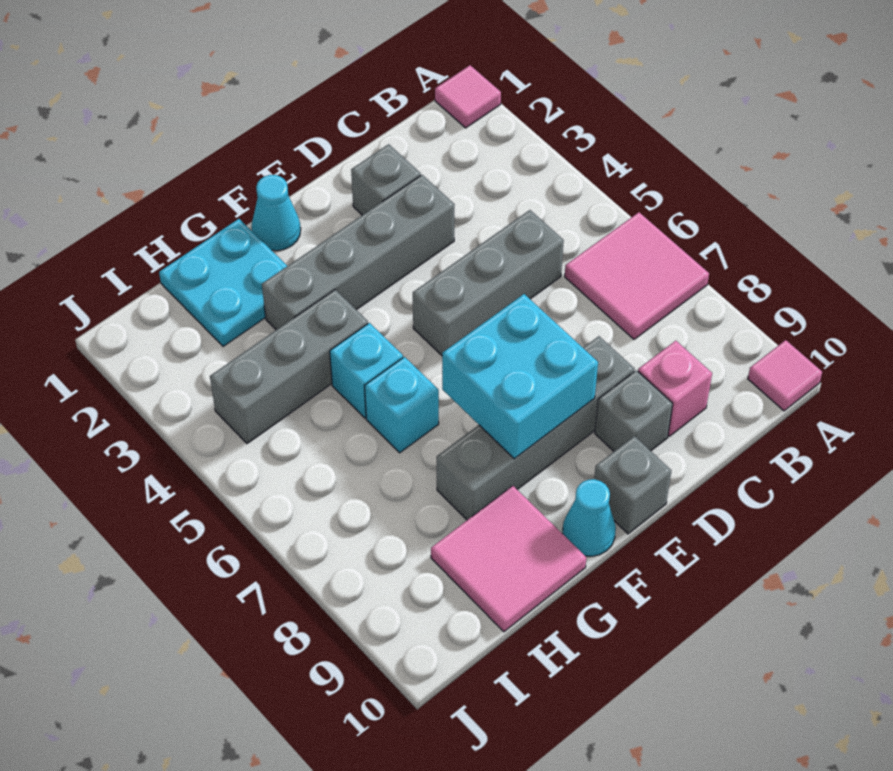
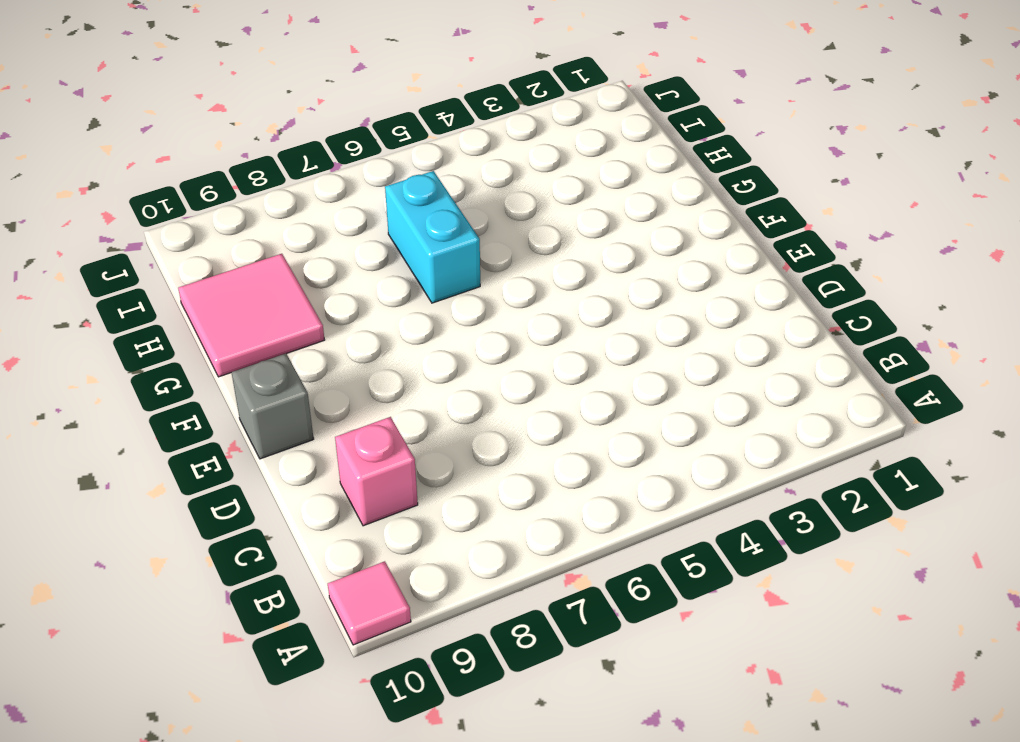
cyan brick G6:H6 level 1 -> cyan brick G6 level 1
none -> pink tile A1 level 1
none -> pink tile A6:B7 level 1
none -> grey brick C5:E5 level 1

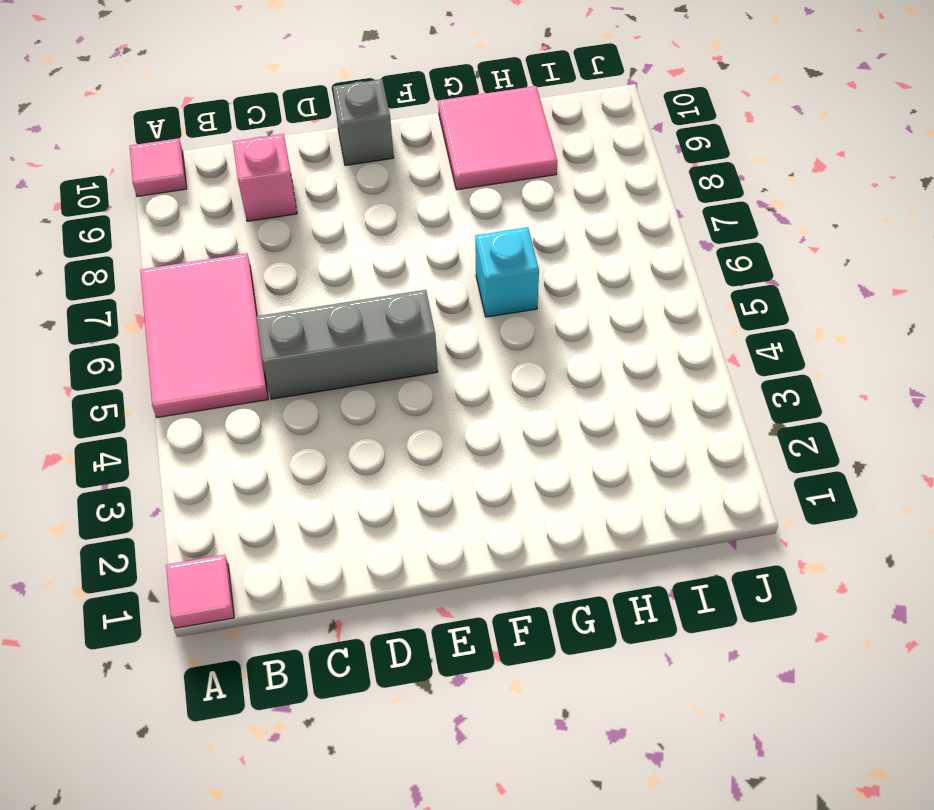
pink tile A5:B7 level 1 -> pink tile A6:B7 level 1
none -> grey brick D2 level 1
none -> grey brick D3:G3 level 1
none -> grey brick D8:G8 level 1

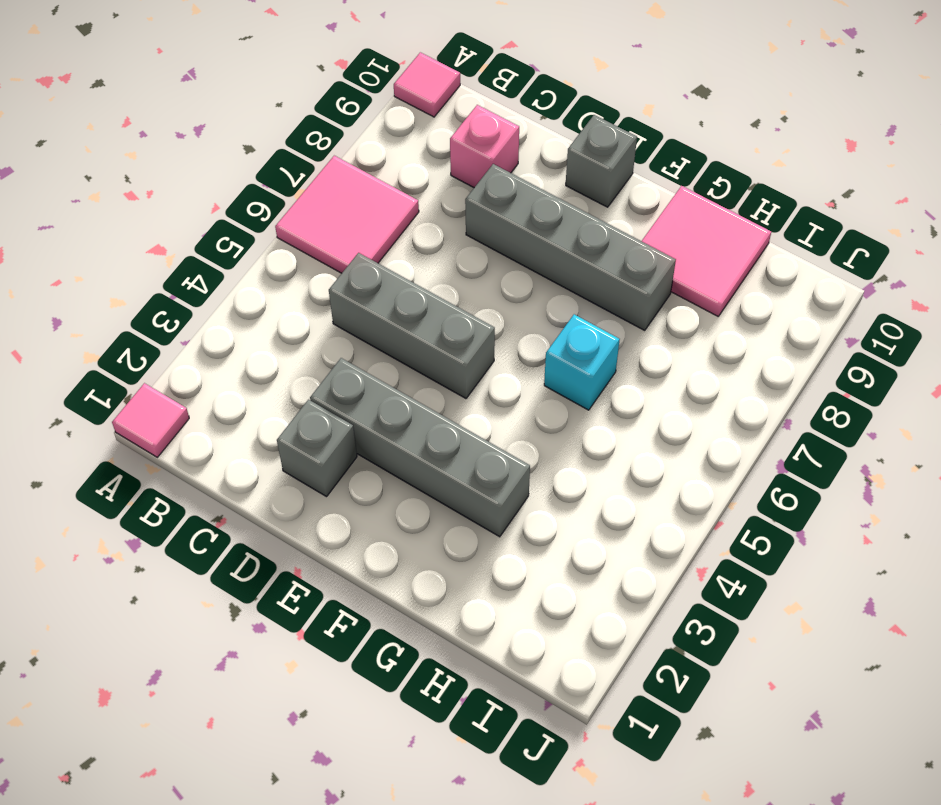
none -> grey brick D9 level 1
none -> cyan cone F1 level 1
none -> cyan cone F10 level 1

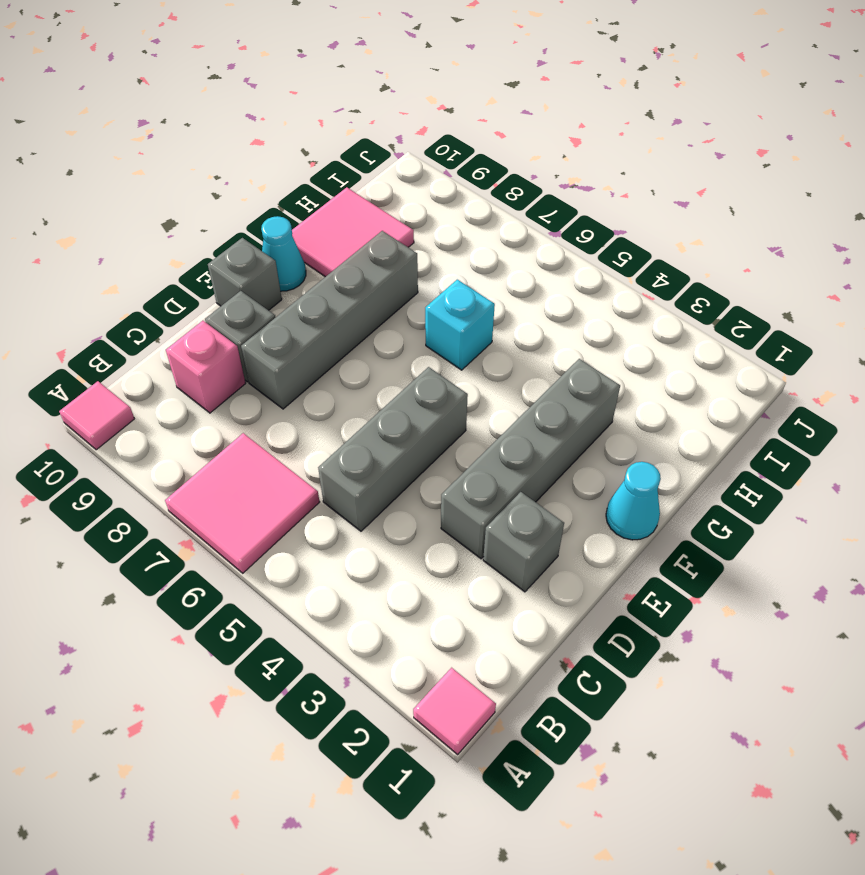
none -> cyan plate G1:H2 level 1
none -> grey brick G4:I4 level 1
none -> cyan brick G5 level 1

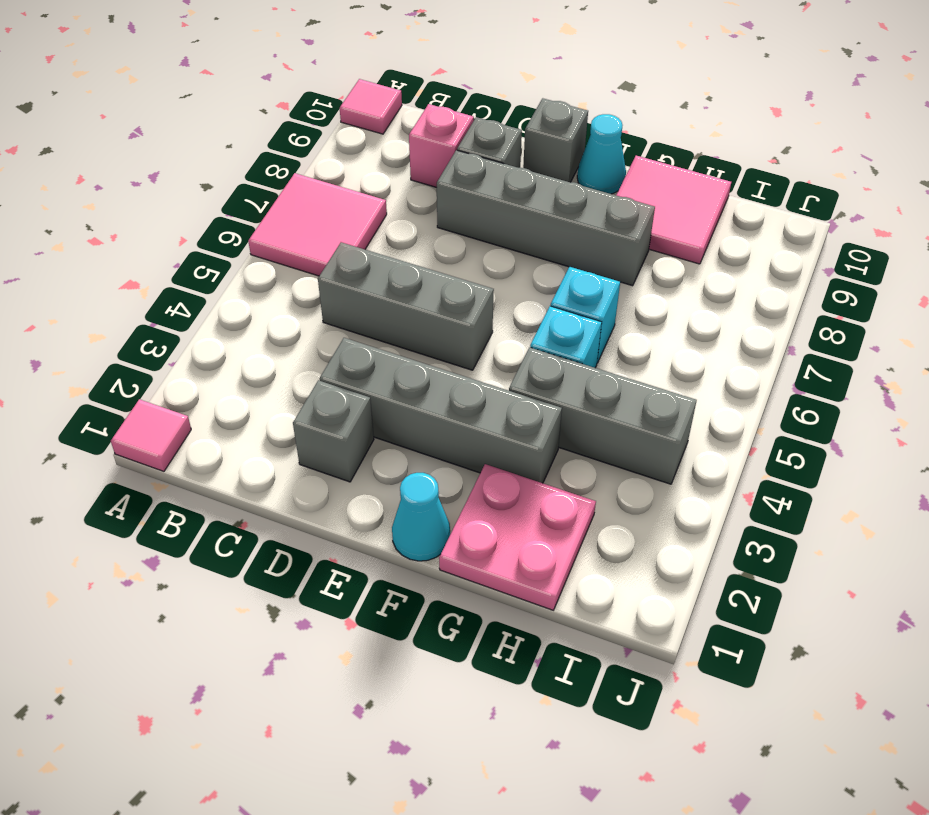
pink plate G1:H2 level 1 -> cyan plate G1:H2 level 1
none -> cyan brick E7:F8 level 2

